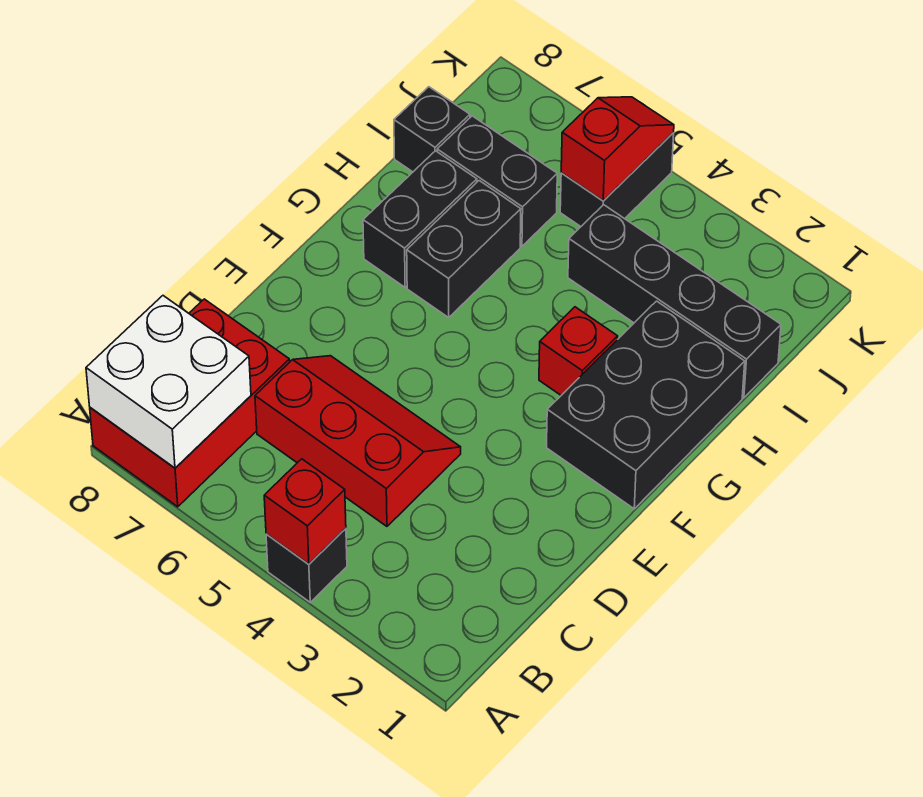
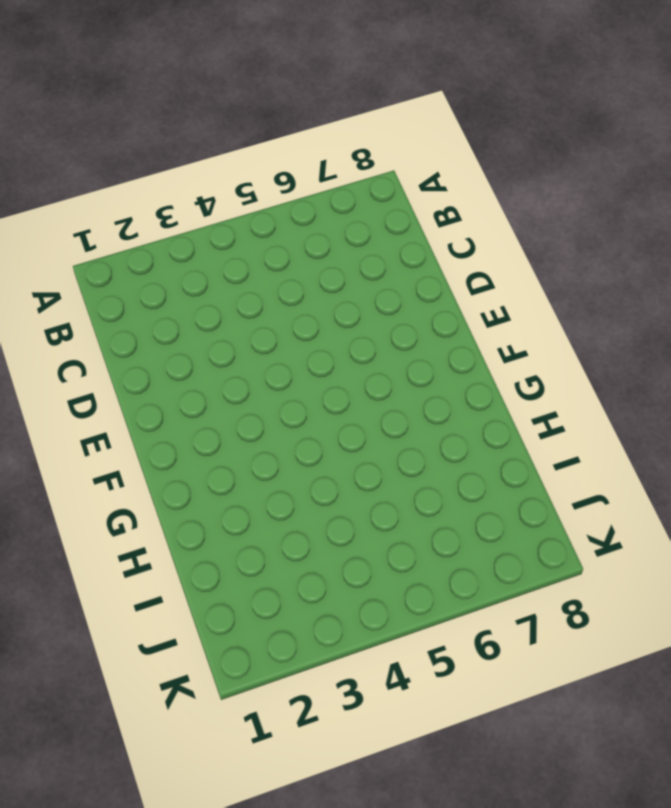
none -> black brick A4 level 1
none -> red brick A7:C8 level 1
none -> red slope C4:D6 level 1 top C

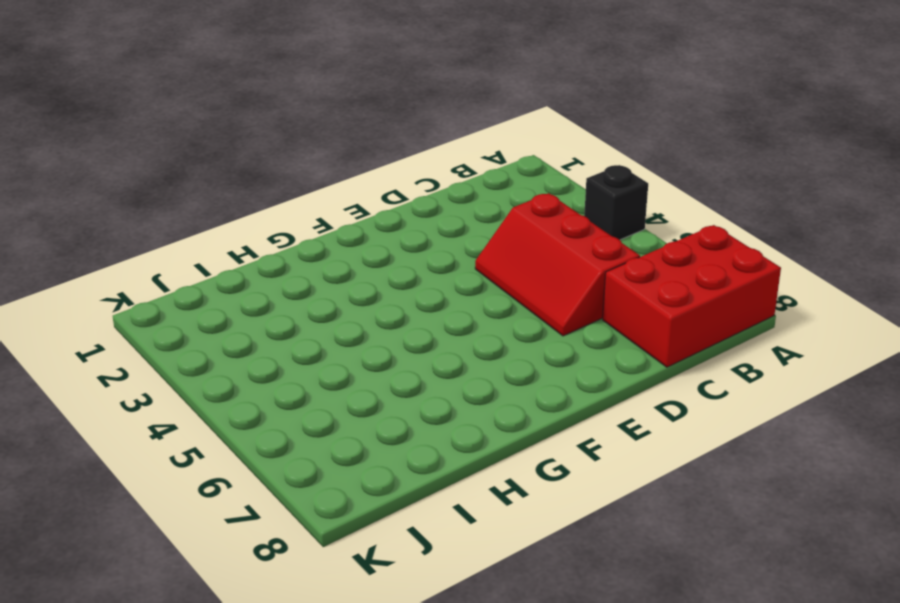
none -> black brick F1:H2 level 1
none -> red brick G3 level 1
none -> black brick G6:H6 level 1

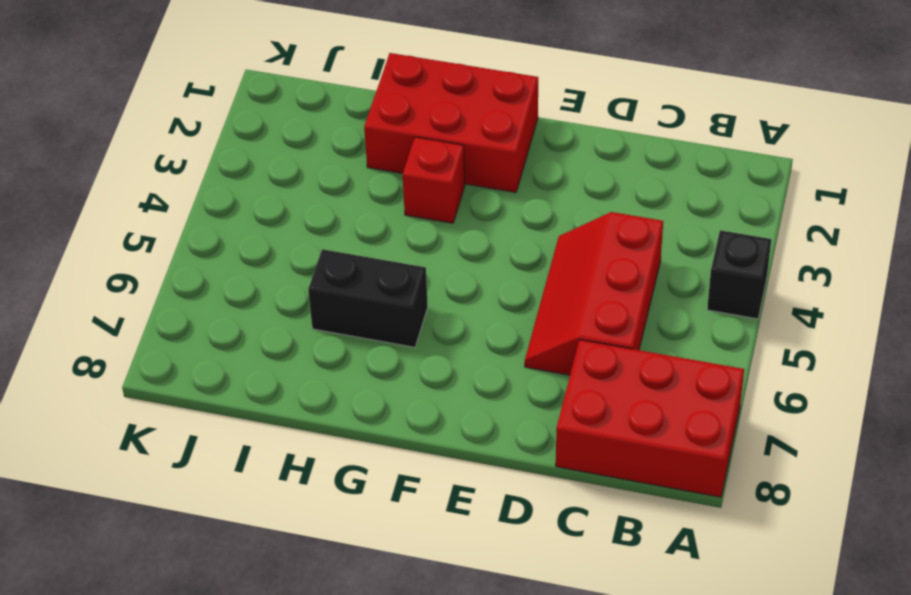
red brick F1:H2 level 1 -> black brick F1:H2 level 1
none -> black brick G7:H7 level 1
none -> black brick I1:I4 level 1
none -> black brick I6:I7 level 1

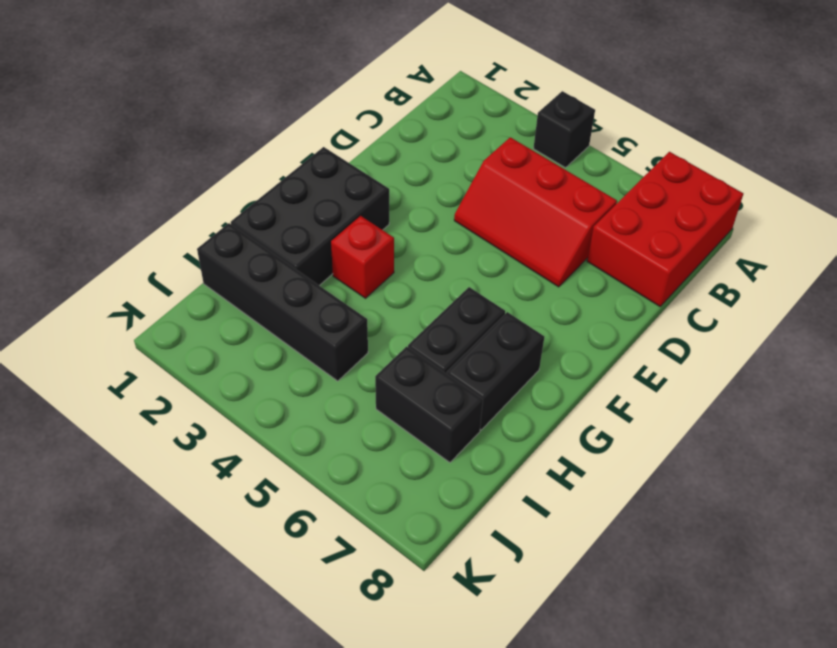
none -> black brick I8 level 1
none -> black brick J5:K5 level 1
none -> red brick A4 level 2

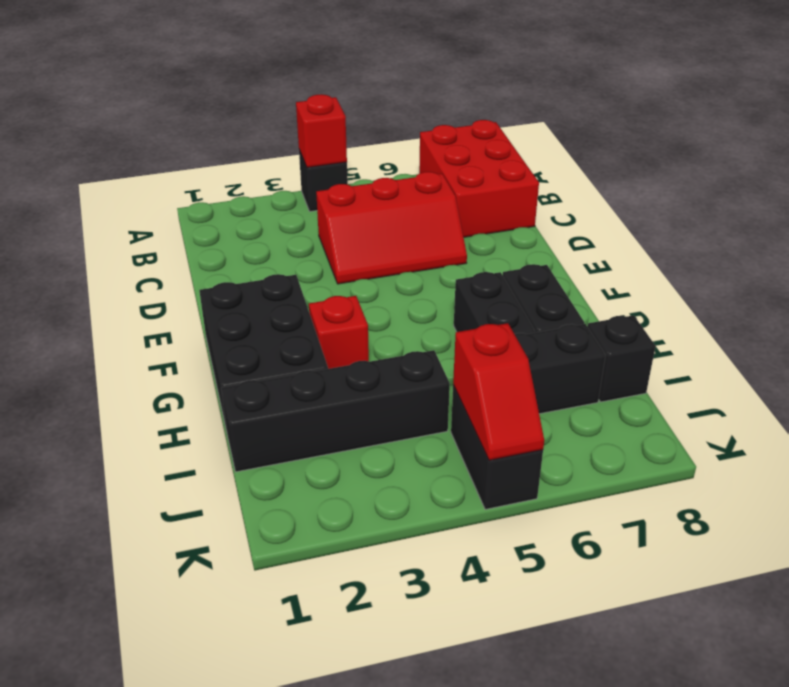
none -> white brick A7:B8 level 2

